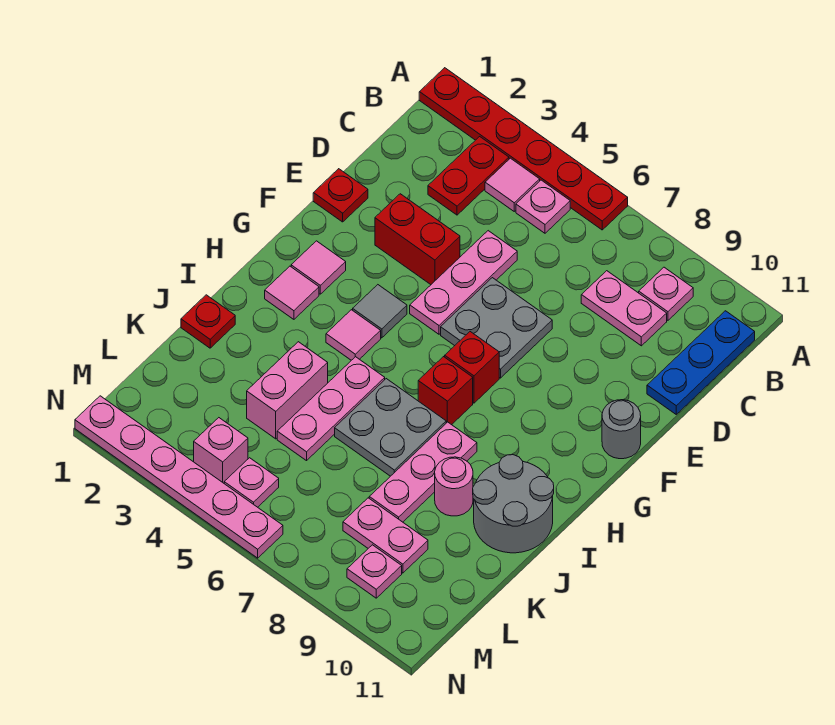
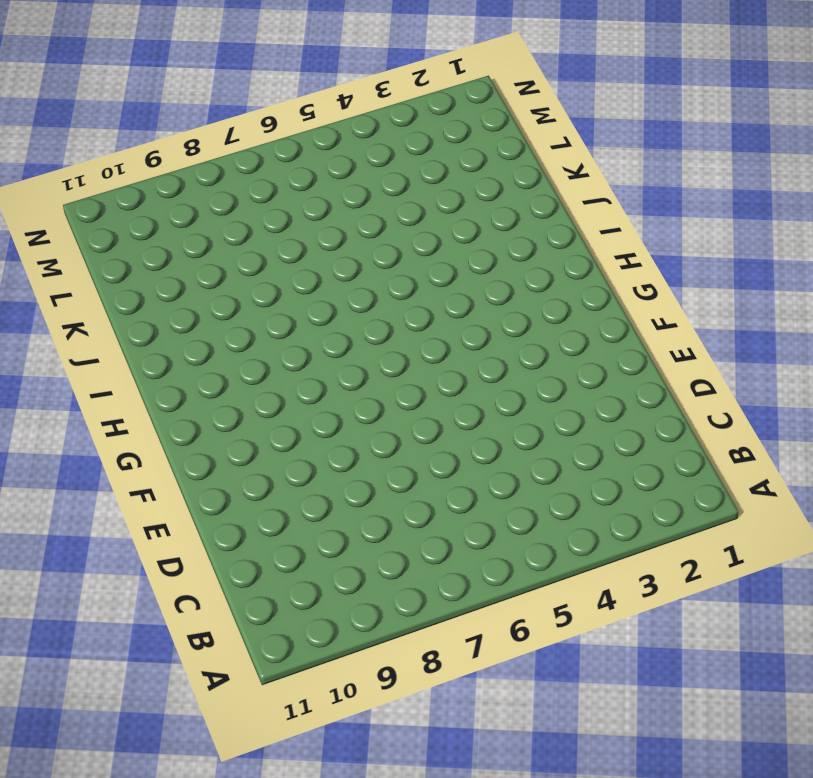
none -> red plate A1:A6 level 1
none -> red plate B3:C3 level 1
none -> pink tile B4 level 1
none -> pink plate B5 level 1

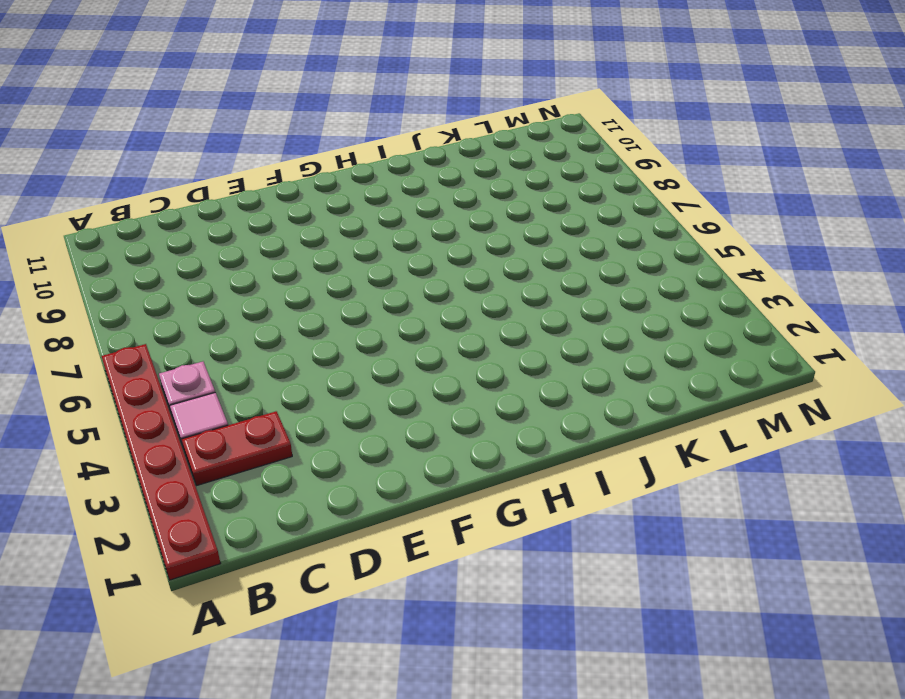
none -> pink plate B9 level 1
none -> blue plate B11:D11 level 1
none -> pink plate C8:C9 level 1
none -> pink plate D5:F5 level 1

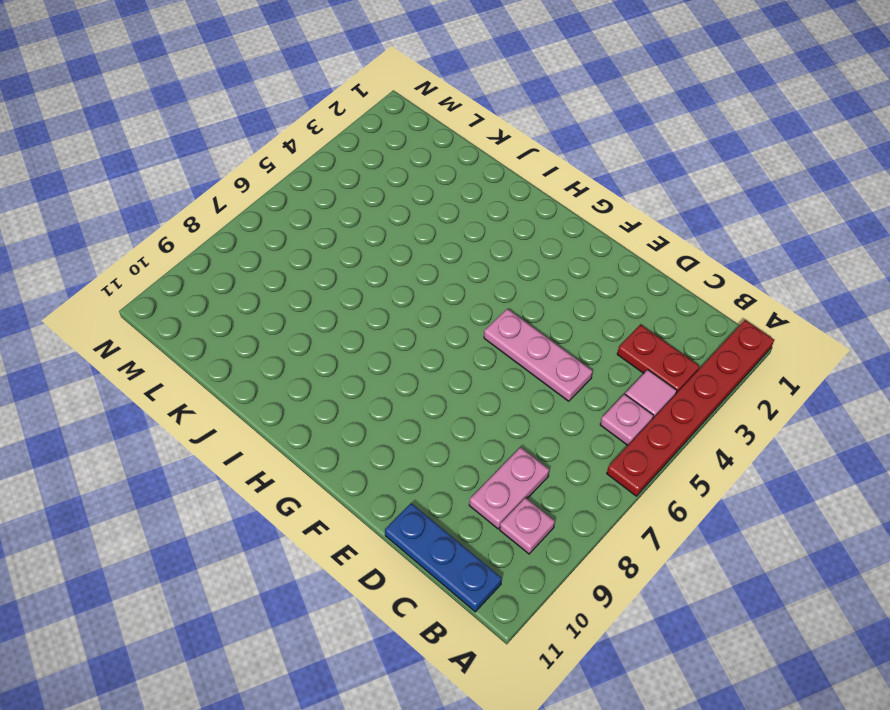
none -> red plate E1 level 1
none -> red brick E3:E4 level 1
none -> grey plate E6:F7 level 1
none -> grey round brick F11 level 1

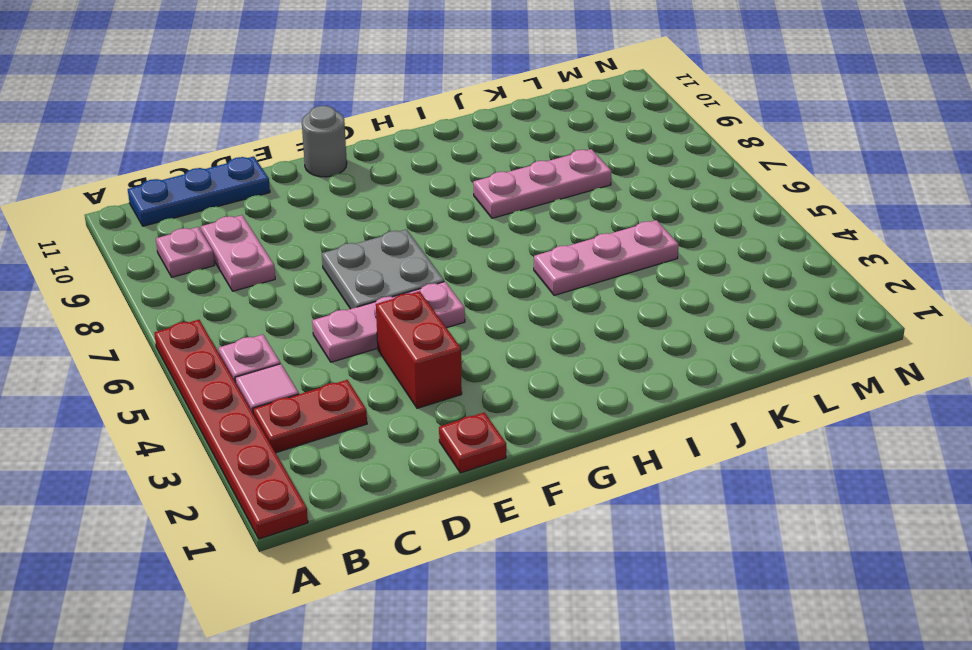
none -> pink tile G2 level 1
none -> grey tile G4 level 1
none -> red brick G7 level 1
none -> pink tile H2 level 1

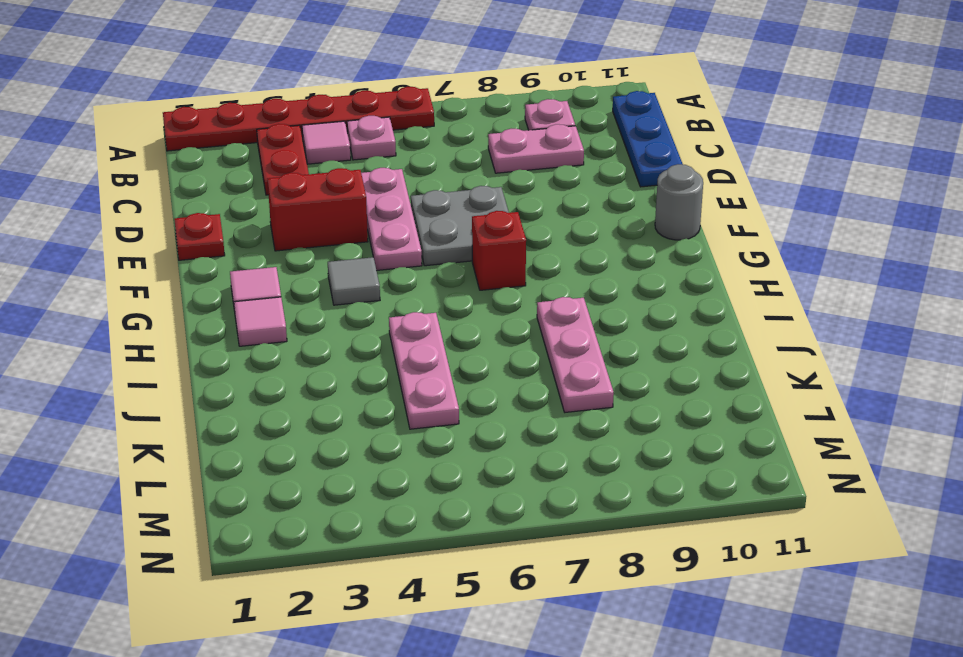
none -> pink tile H4 level 1
none -> red brick H7 level 1
none -> grey plate I6:J7 level 1
none -> grey round brick I10:J11 level 1

